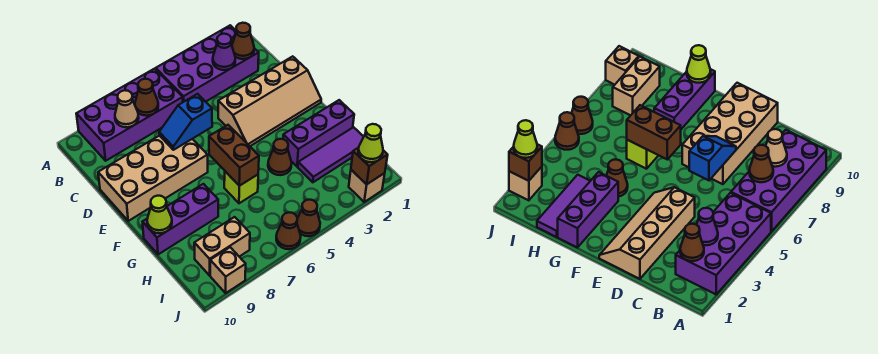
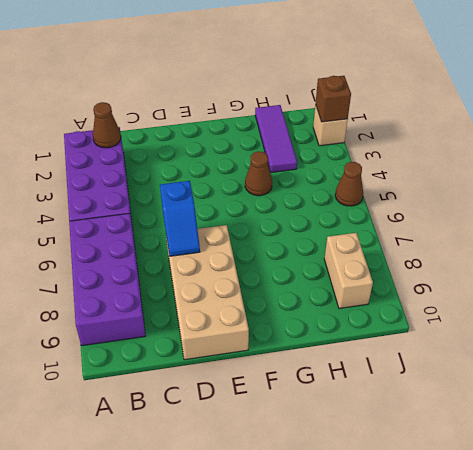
none -> tan slope D1:E4 level 1 top D
none -> purple brick G1:G3 level 1
none -> lime brick G6 level 1

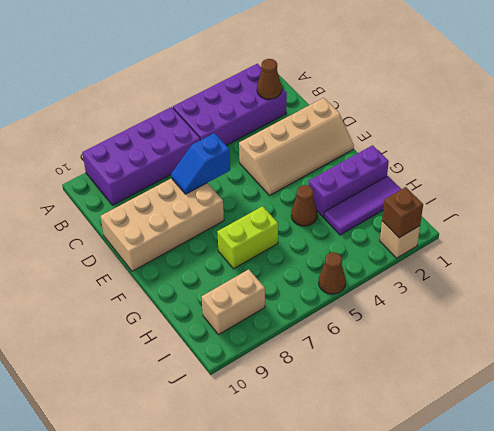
lime brick G6:G7 level 1 -> lime brick G6 level 1
none -> purple brick G8:G10 level 1
none -> brown cone J6 level 1
none -> tan brick J9 level 1

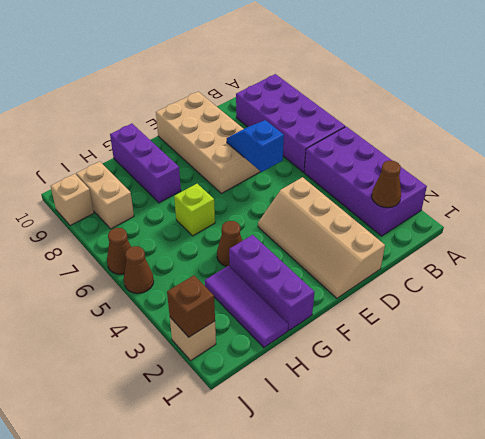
none -> purple cone B3 level 2
none -> brown cone B7 level 2
none -> tan cone B8 level 2

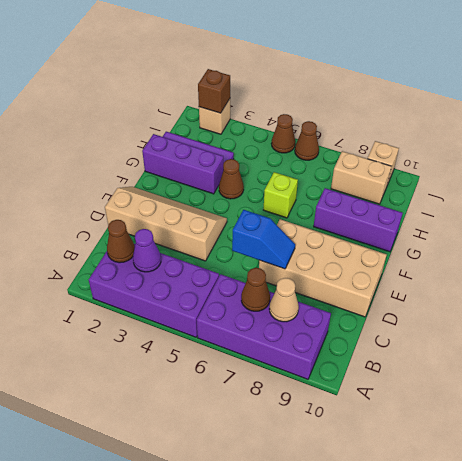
none -> brown brick F6:G6 level 2
none -> lime cone G10 level 2
none -> lime cone J2 level 3

